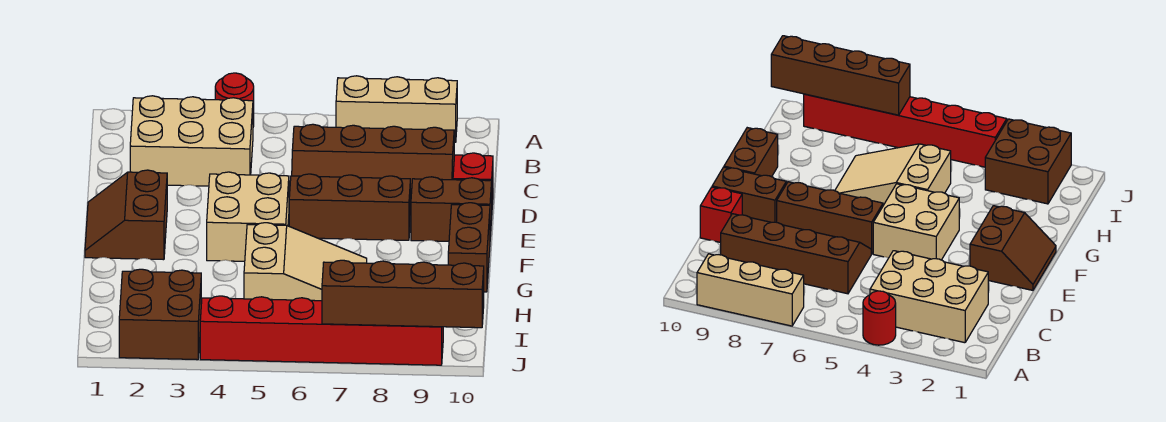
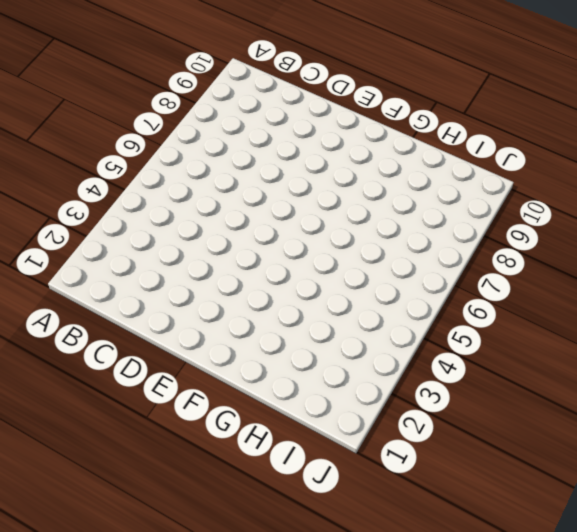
none -> red round brick A4 level 1
none -> tan brick A7:A9 level 1
none -> tan brick B2:C4 level 1

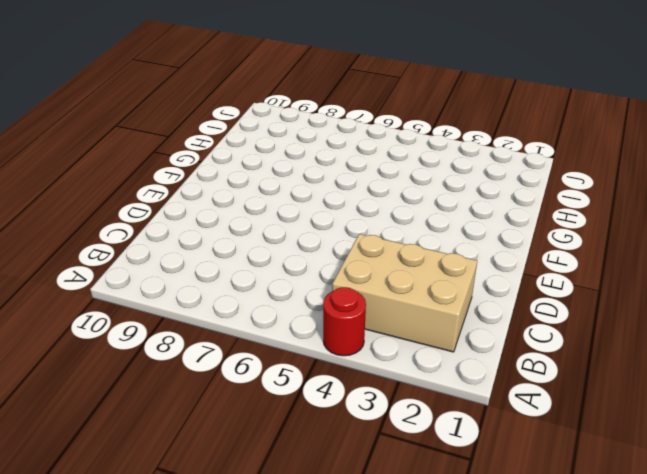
none -> tan brick A7:A9 level 1
none -> brown slope C6:D9 level 1 top C
none -> red brick D10 level 1

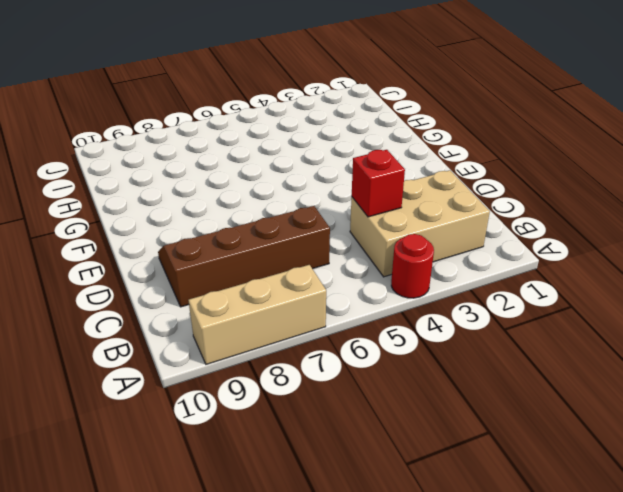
red brick C4 level 2 -> red brick D10 level 1
none -> brown slope E1:F2 level 1 top 2
none -> tan brick E4:F5 level 1
none -> brown brick E6:E8 level 1

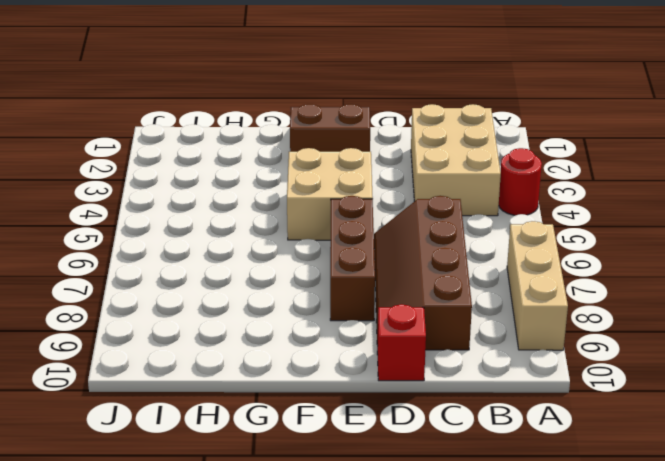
none -> brown brick E9:E10 level 1
none -> brown brick F10:G10 level 1
none -> tan slope G5:H7 level 1 top 5

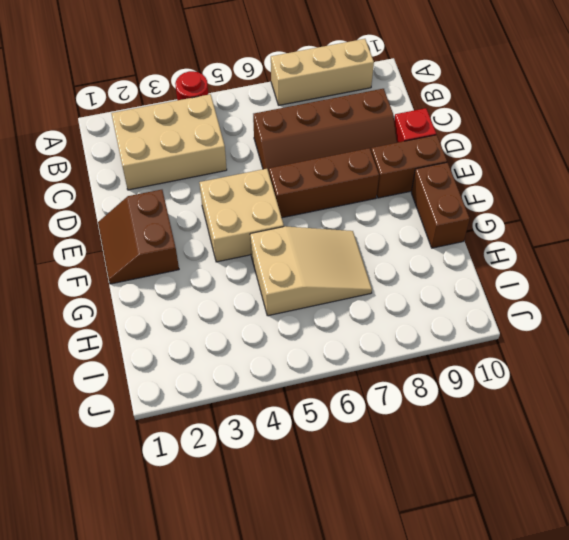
none -> brown brick I2:J3 level 1
none -> red brick J4:J9 level 1
none -> brown brick J7:J10 level 2

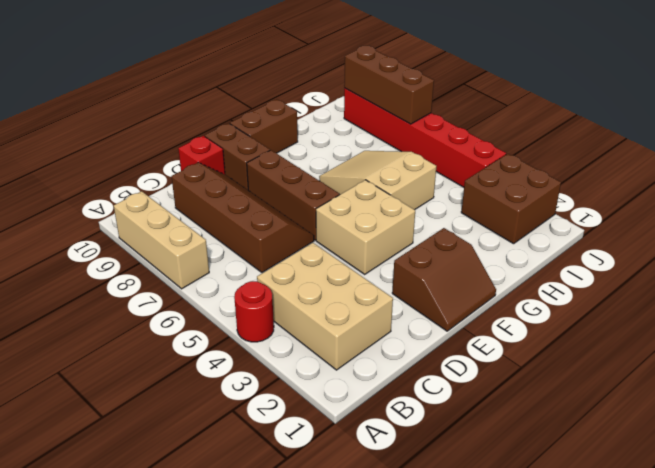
brown brick J7:J9 level 2 -> brown brick J7:J10 level 2

